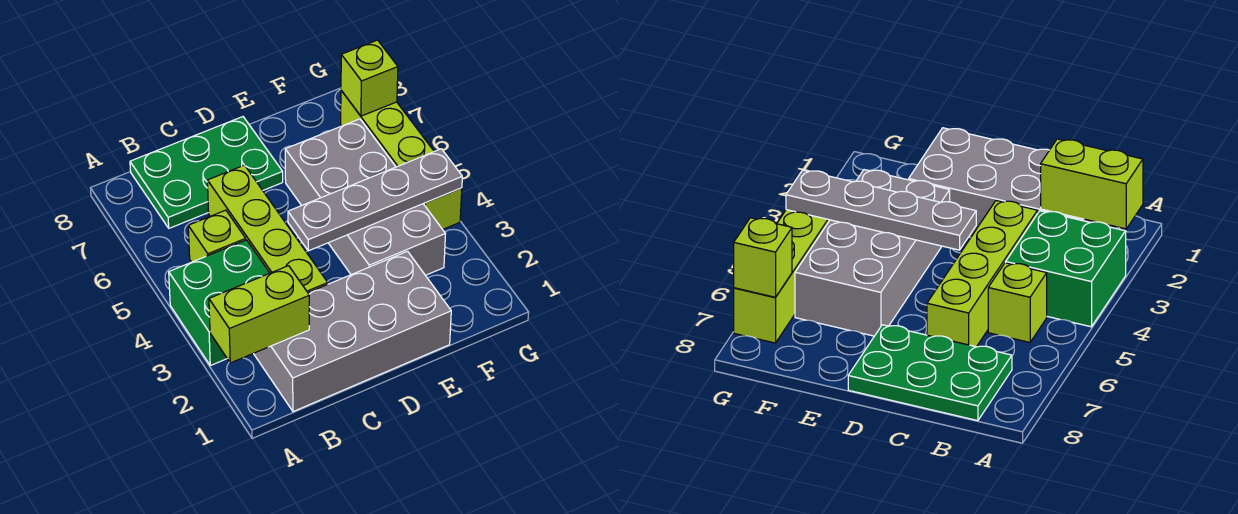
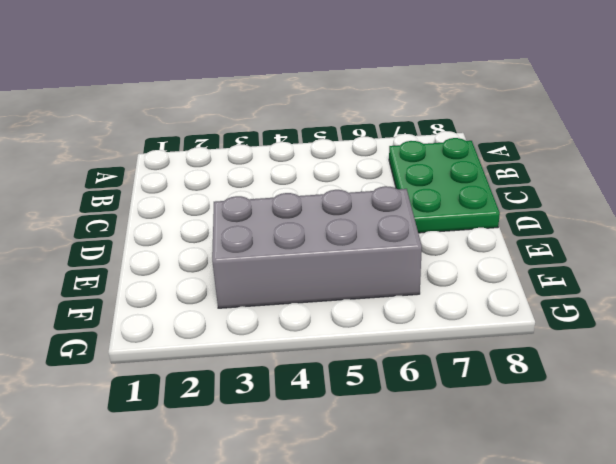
none -> green brick A3:B4 level 1
none -> grey brick B1:E2 level 1

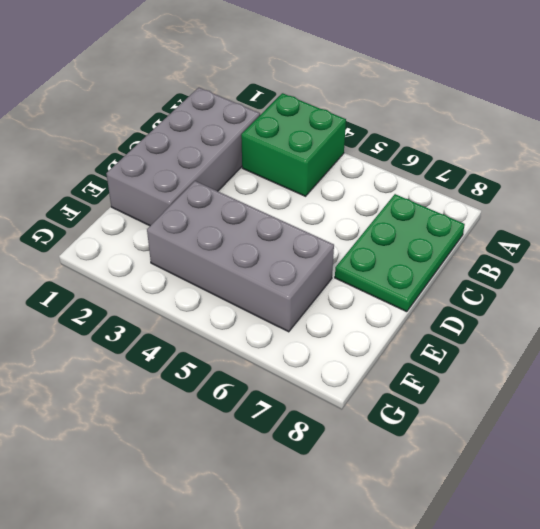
none -> lime brick B5 level 1
none -> lime brick C3:C6 level 1

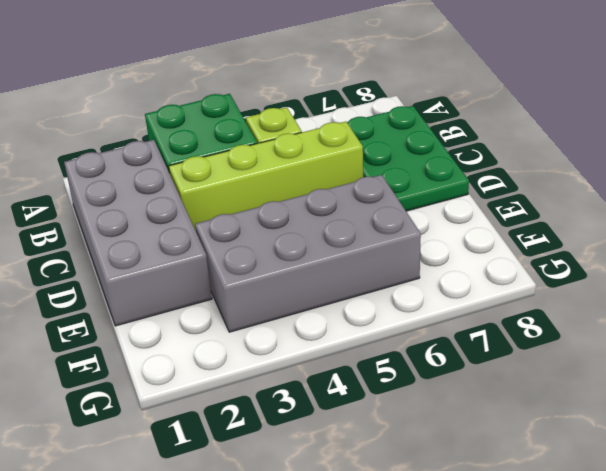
none -> lime brick G4:G7 level 1
none -> lime brick A2:B2 level 2

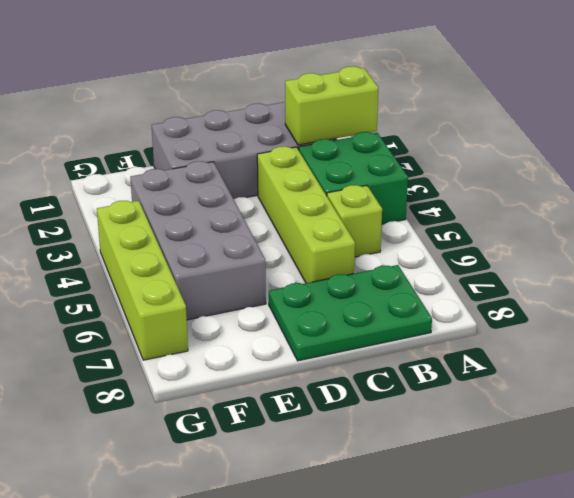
none -> grey plate D4:G4 level 2
none -> lime brick G7 level 2

